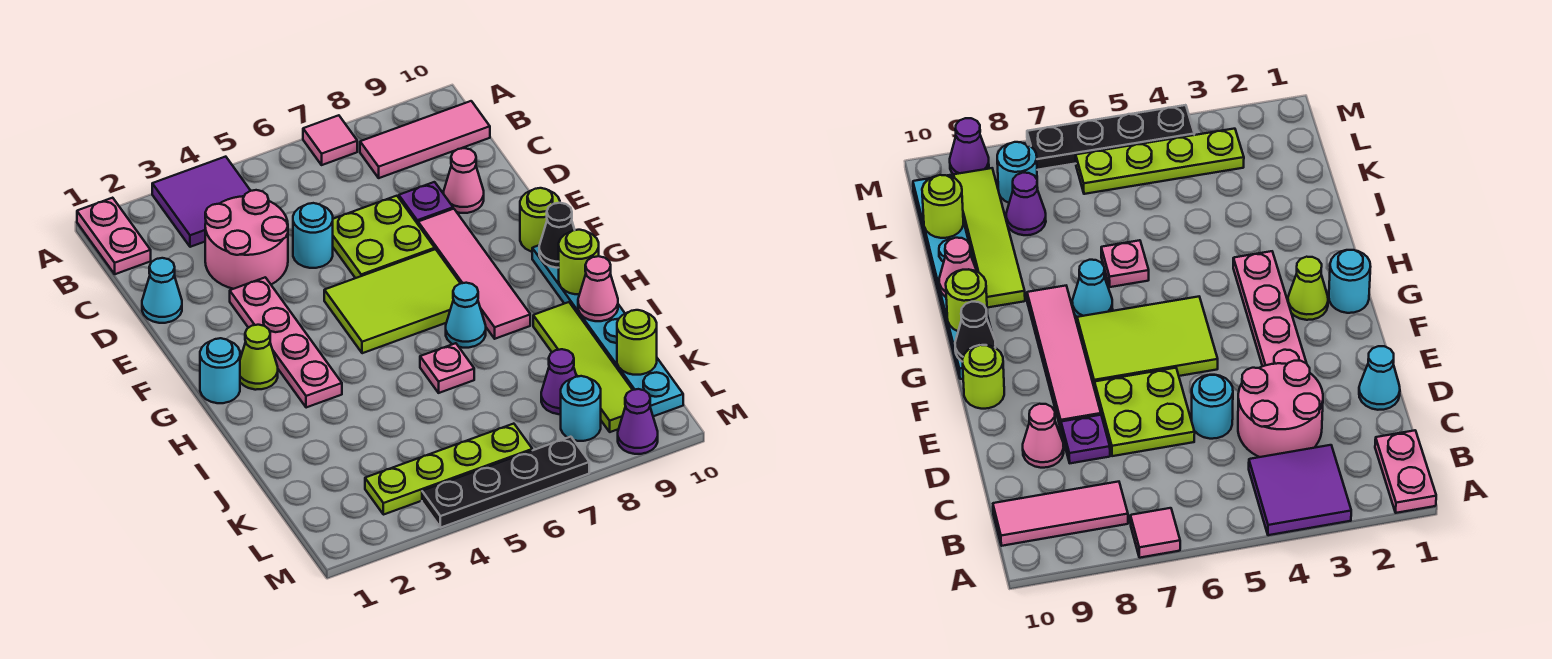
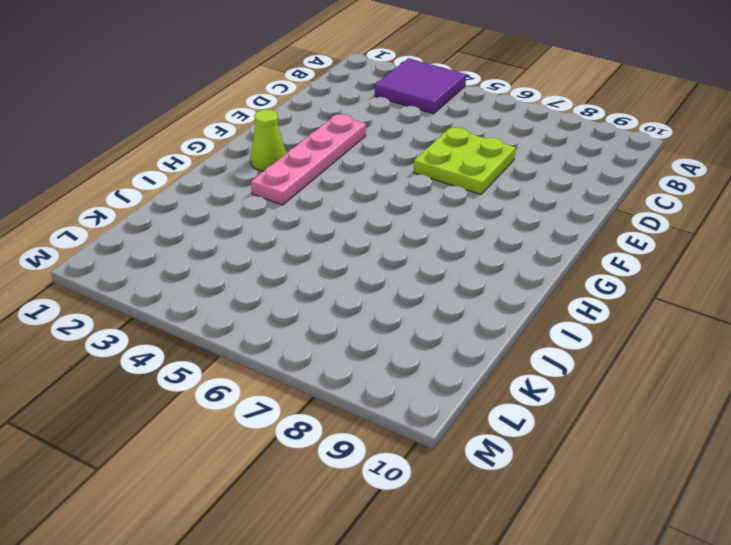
none -> pink plate A1:B1 level 1
none -> pink tile A7 level 1
none -> pink tile B8:B10 level 1

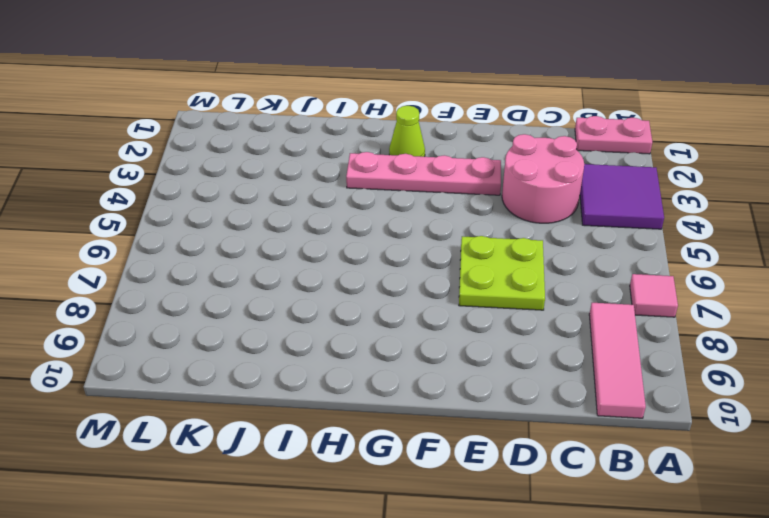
none -> cyan cone D1 level 1
none -> cyan round brick D5 level 1
none -> purple plate D8 level 1

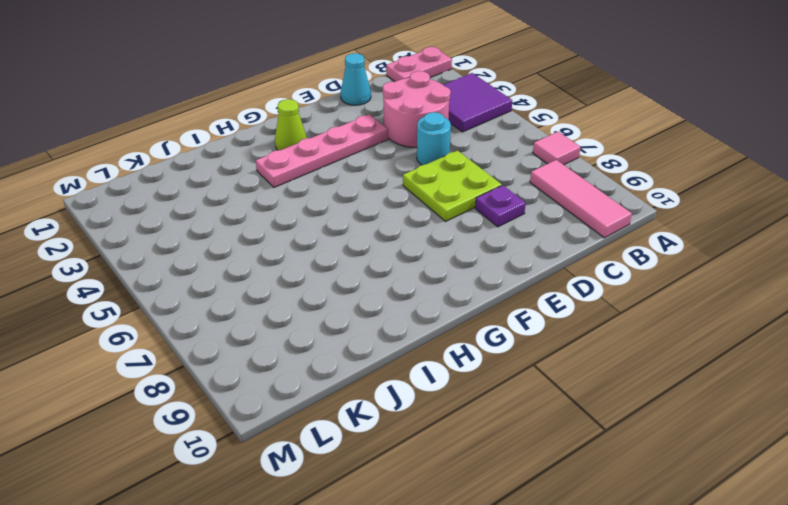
none -> pink cone D9 level 1
none -> pink tile E8:H8 level 1
none -> lime tile F5:G7 level 1

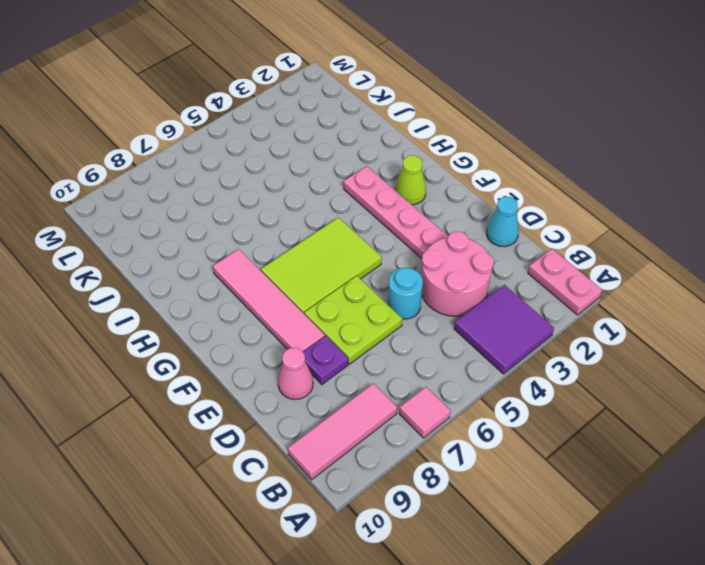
none -> lime round brick F10 level 1
none -> cyan round brick G1 level 1
none -> cyan plate G10:L10 level 1

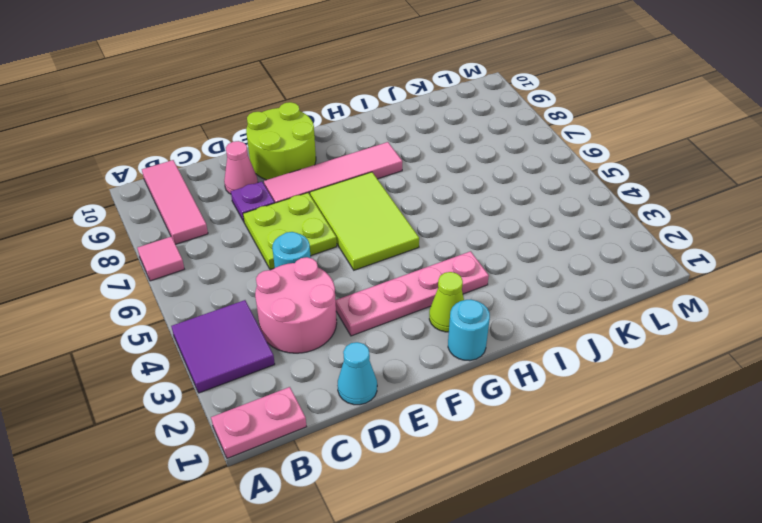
lime round brick E9:F10 level 1 -> lime round brick F10 level 1
none -> cyan plate G10:L10 level 1
none -> cyan cone H7 level 1
none -> pink plate I6 level 1

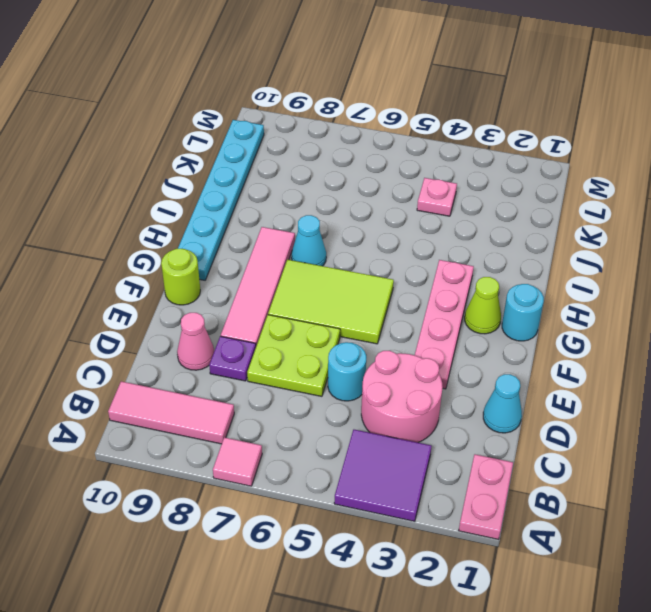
pink plate K4 level 1 -> pink plate I6 level 1
none -> lime tile I9:L9 level 1
none -> purple cone K8 level 1
none -> lime plate L3:L6 level 1

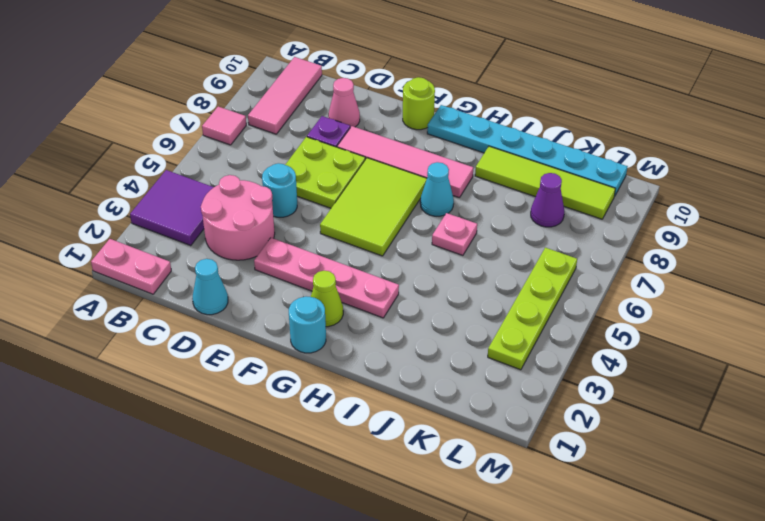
none -> cyan round brick L8 level 1
none -> black plate M4:M7 level 1
none -> purple cone M9 level 1

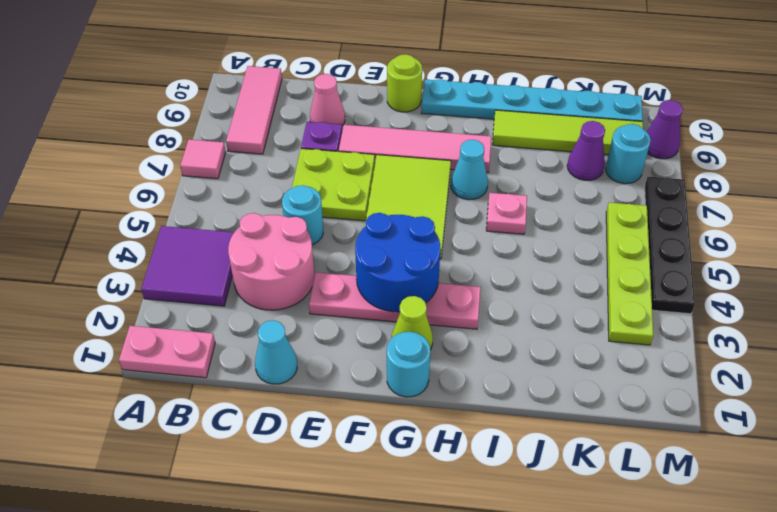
blue round brick F3:G4 level 2 -> none
none -> black cone G10 level 2
none -> lime round brick H10 level 2
none -> pink cone I10 level 2

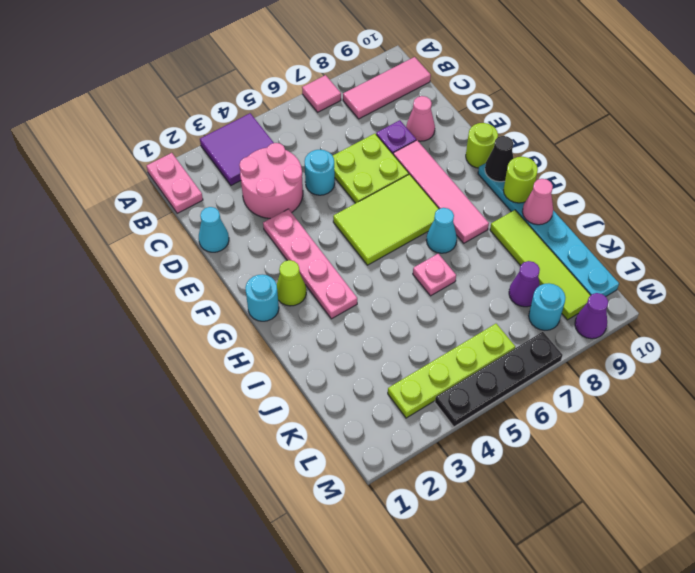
none -> lime round brick K10 level 2

